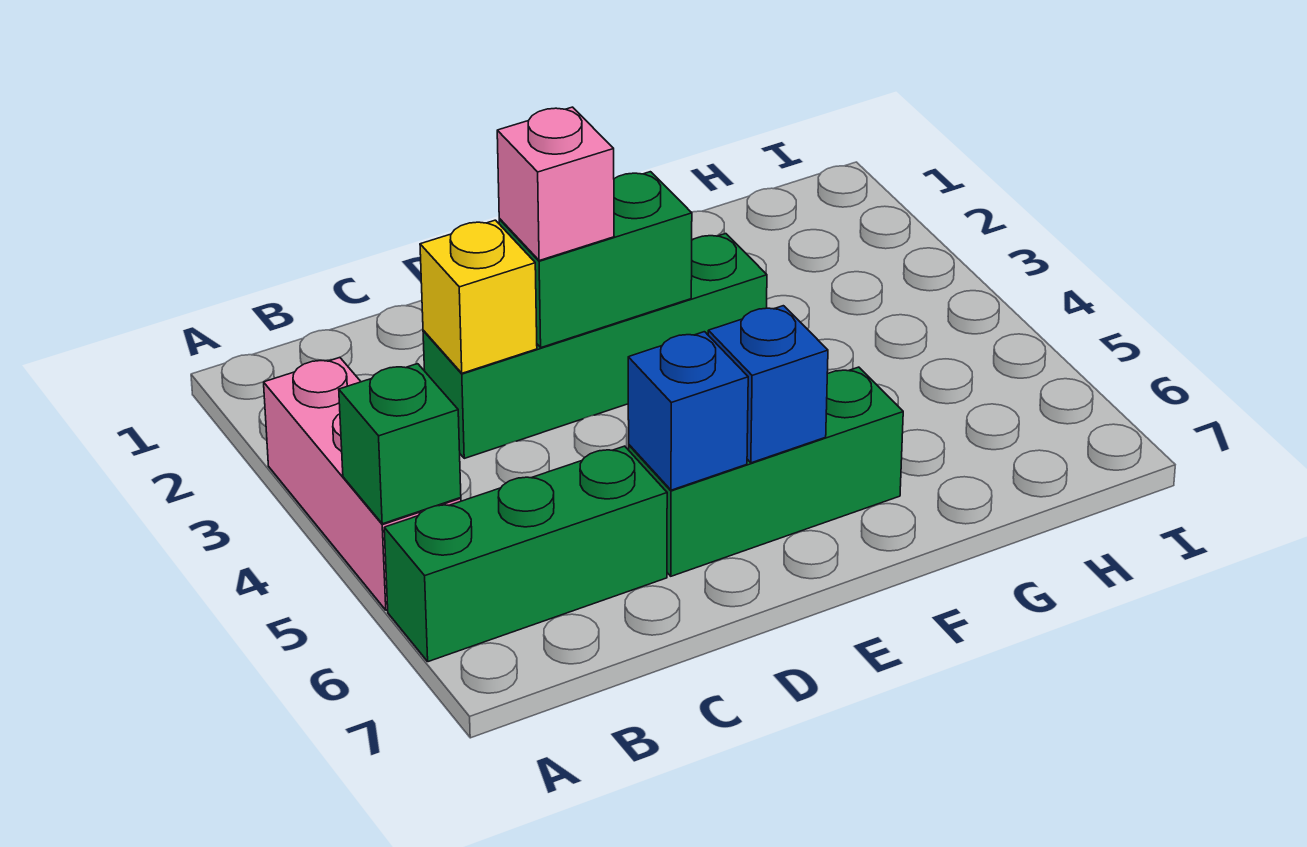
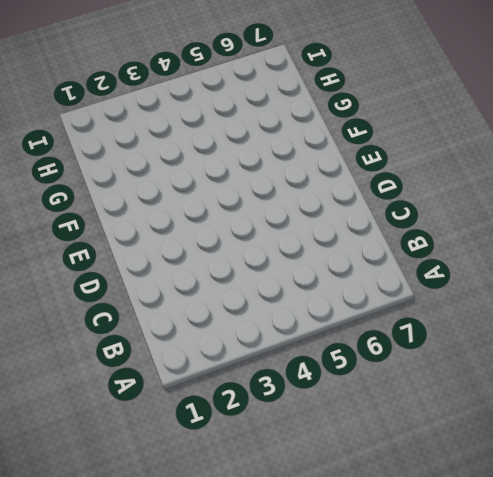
none -> pink brick A3:A5 level 1
none -> green brick A6:C6 level 1

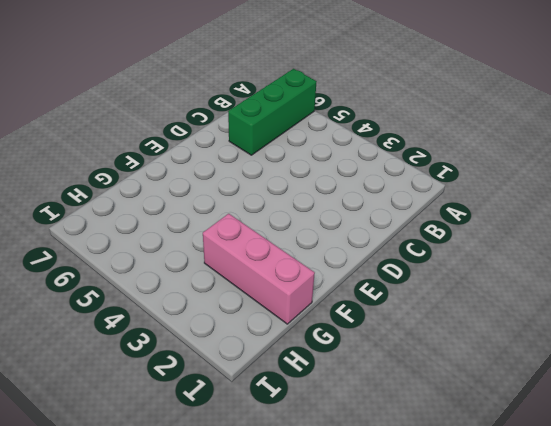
pink brick G1:G3 level 1 -> pink brick A3:A5 level 1
none -> green brick C3:F3 level 1
none -> green brick D6:F6 level 1

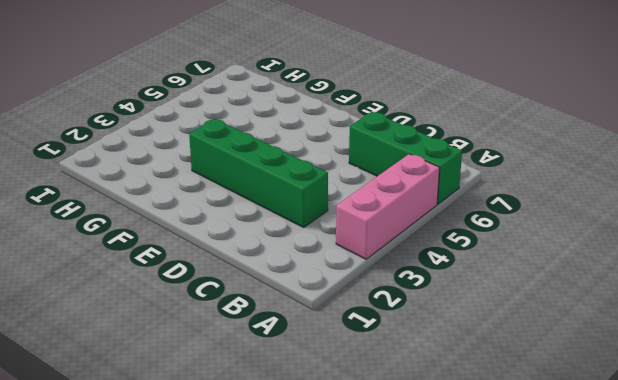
none -> green brick D6:F6 level 1
none -> green brick A5 level 2

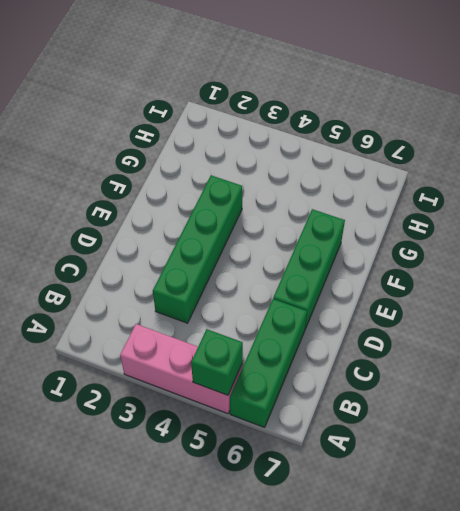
none -> yellow brick C3 level 2
none -> green brick D3:E3 level 2

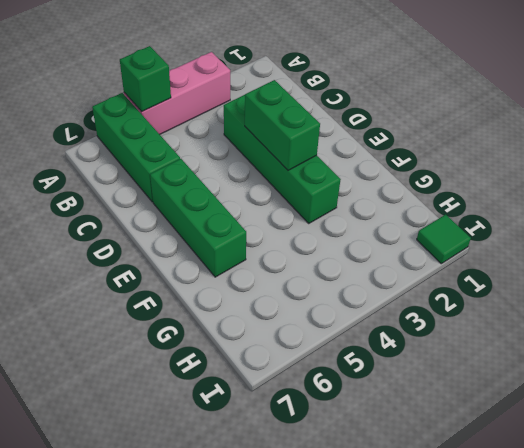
green tile I1 level 1 -> none
none -> yellow brick C3 level 2
none -> blue brick D6 level 2

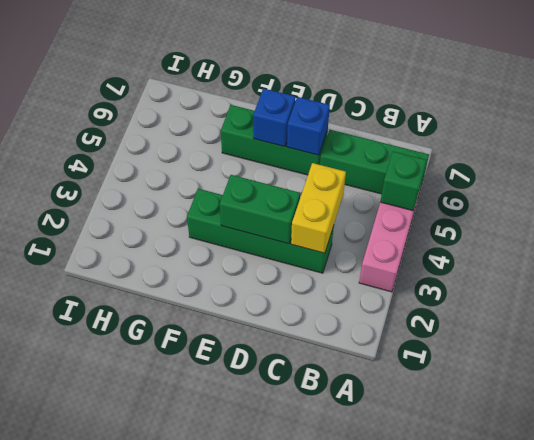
yellow brick C3:C4 level 2 -> yellow brick C3 level 2
none -> pink brick D3 level 3

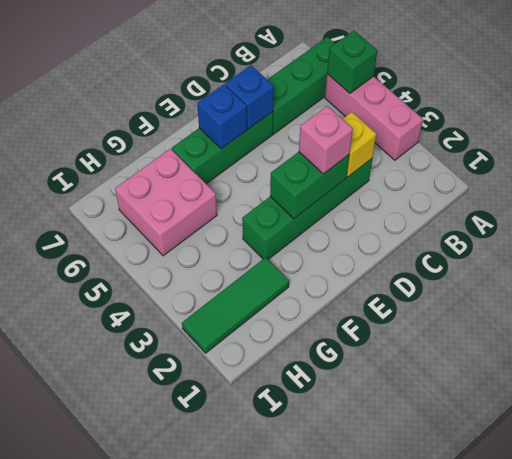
green tile G2:I2 level 1 -> none
pink brick G5:H6 level 1 -> none

